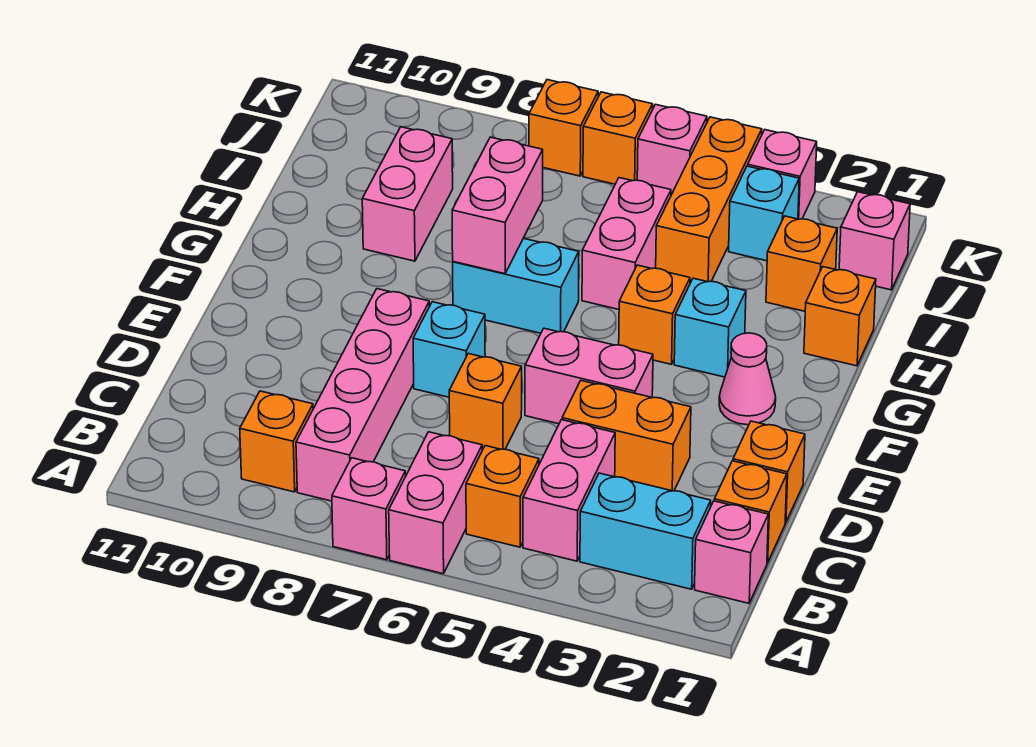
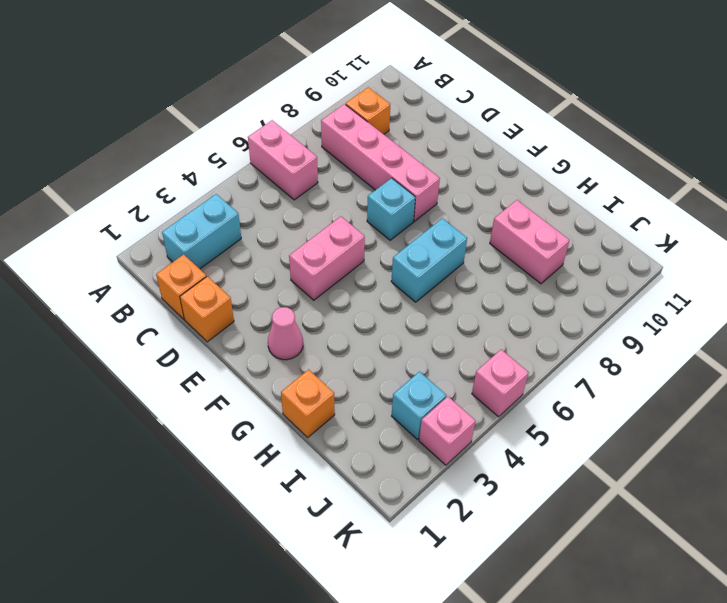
none -> pink brick A7 level 1
none -> pink brick B1 level 1
none -> pink brick B4:C4 level 1
none -> orange brick B5 level 1

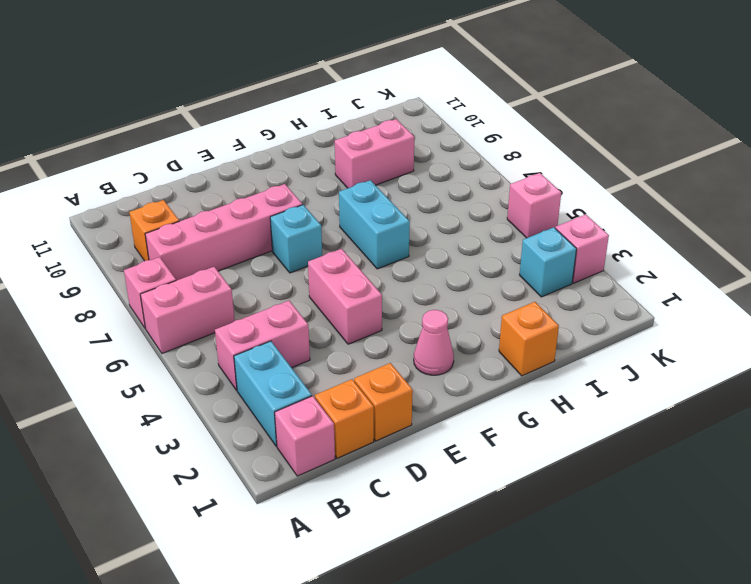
none -> orange brick B5 level 1
none -> orange brick D3:D4 level 1
none -> orange brick D6 level 1
none -> cyan brick G3 level 1

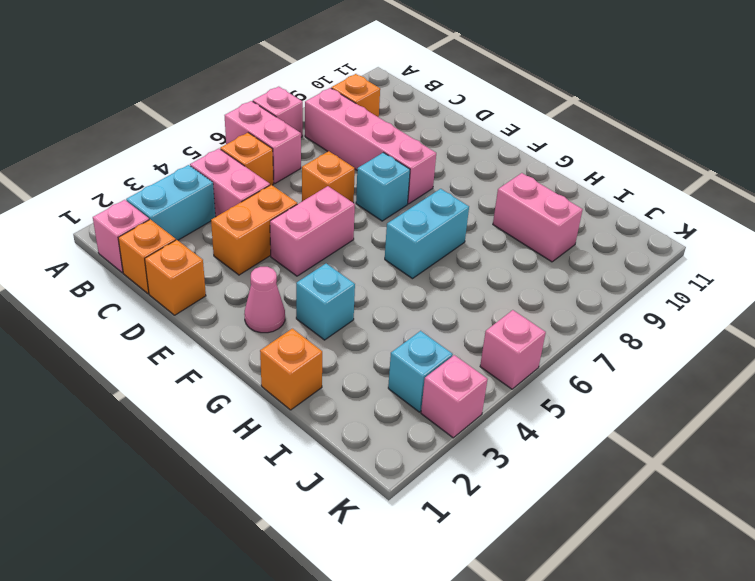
none -> orange brick G4 level 1
none -> pink brick H5:I5 level 1
none -> orange brick I2 level 1
none -> orange brick I4:K4 level 1

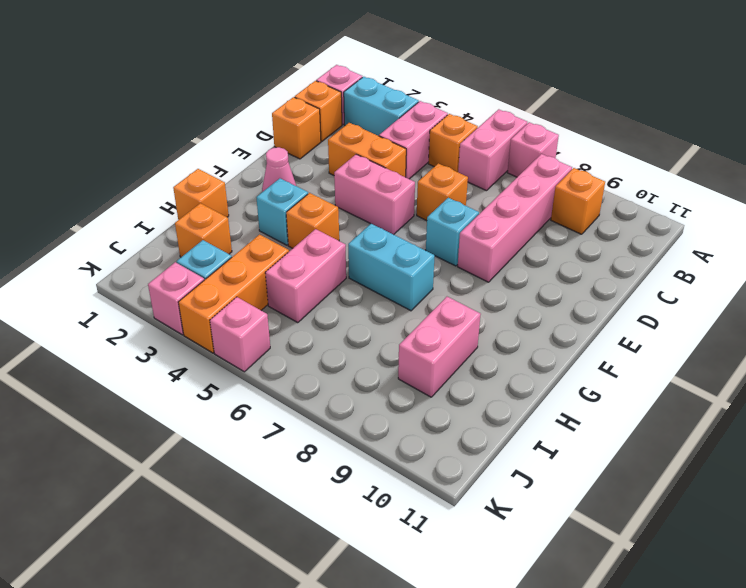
none -> pink brick J1 level 1
none -> orange brick K6 level 1
none -> orange brick K7 level 1
none -> pink brick G7:H7 level 2

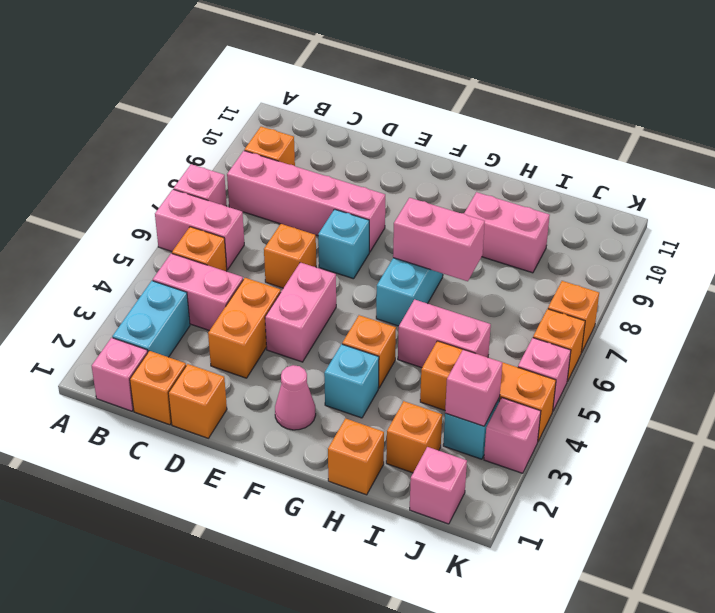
pink brick J3 level 2 -> none

